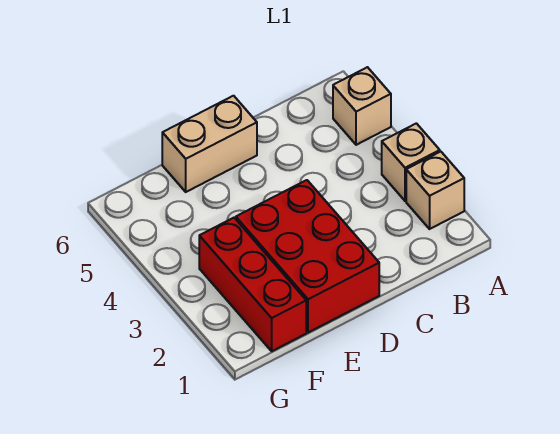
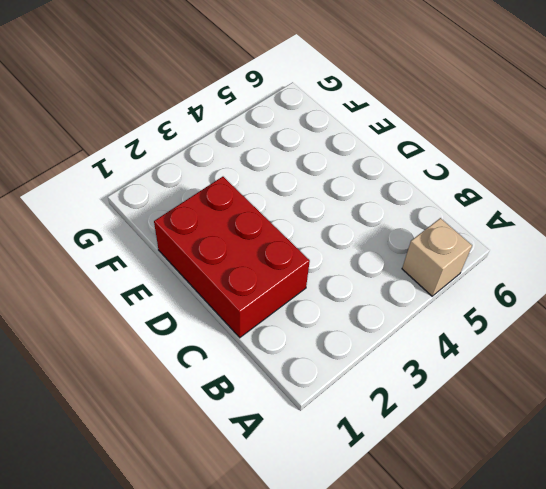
red brick C1:E2 level 1 -> red brick D1:E3 level 1
none -> tan brick A2 level 1
none -> tan brick A3 level 1

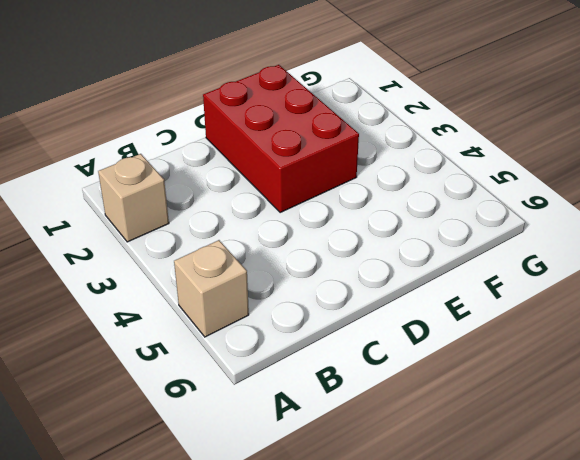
none -> tan brick A3 level 1
none -> tan brick D6:E6 level 1

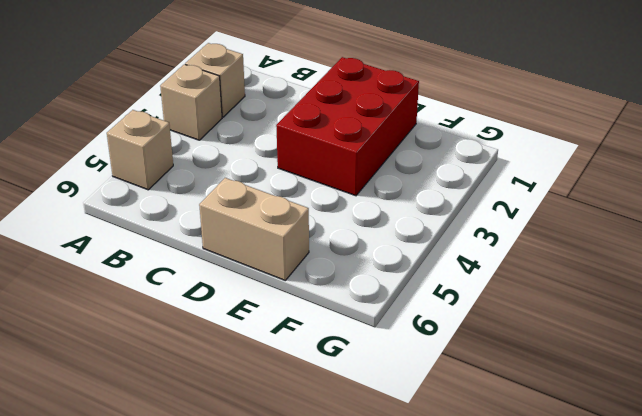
none -> red brick F1:F3 level 1

